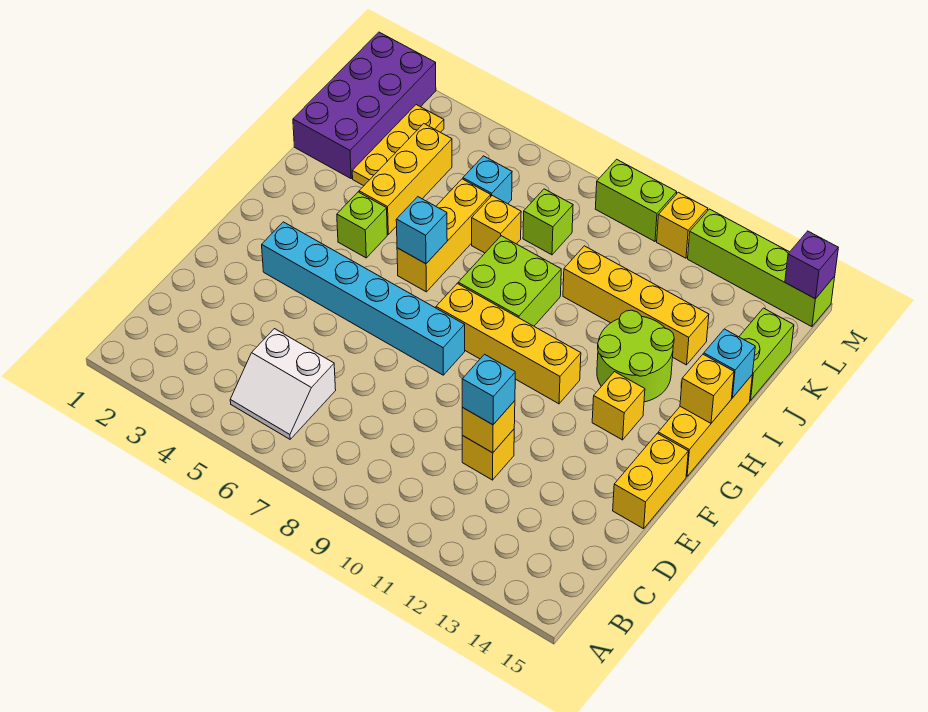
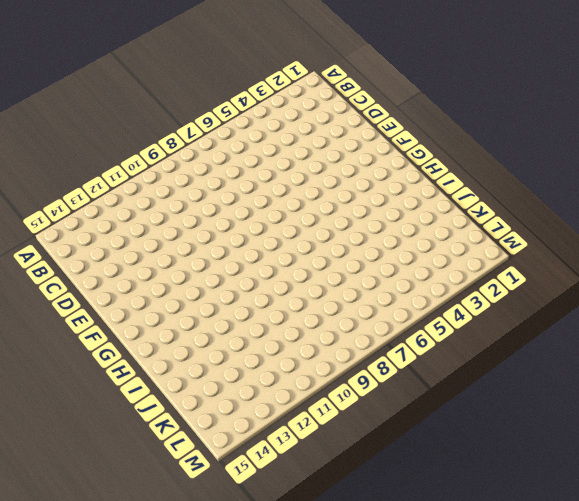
none -> white slope B5:C6 level 1 top C
none -> yellow brick D11 level 1
none -> yellow brick E15:F15 level 1

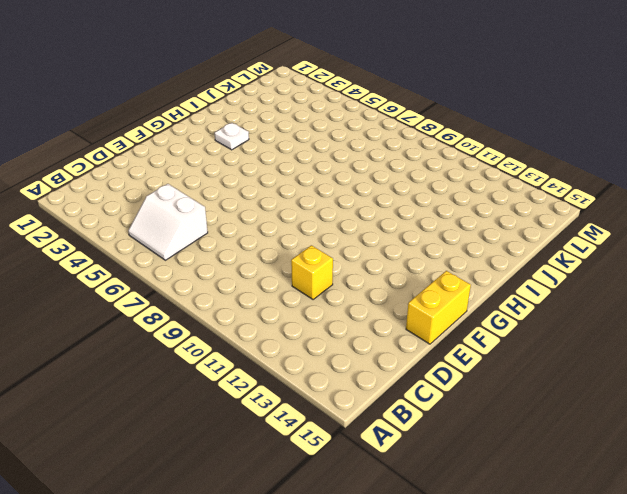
white plate H3 level 1 -> none
none -> cyan brick F3:F8 level 1
none -> yellow brick G8:G11 level 1
none -> yellow brick G13 level 1

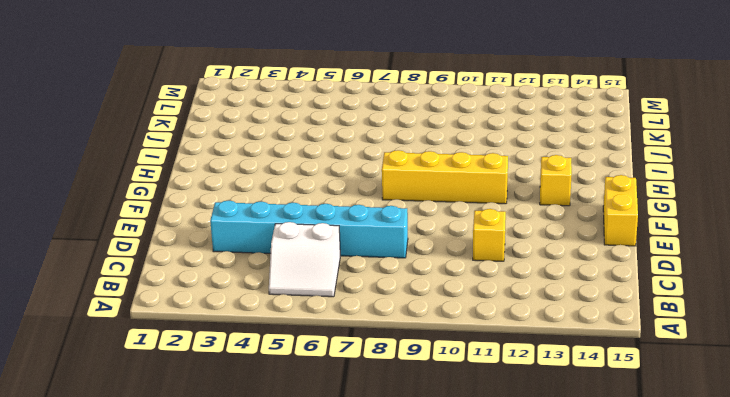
cyan brick D3:D8 level 1 -> cyan brick F3:F8 level 1
none -> yellow brick G15:I15 level 1
none -> lime brick H4 level 1
none -> yellow brick H6:J6 level 1

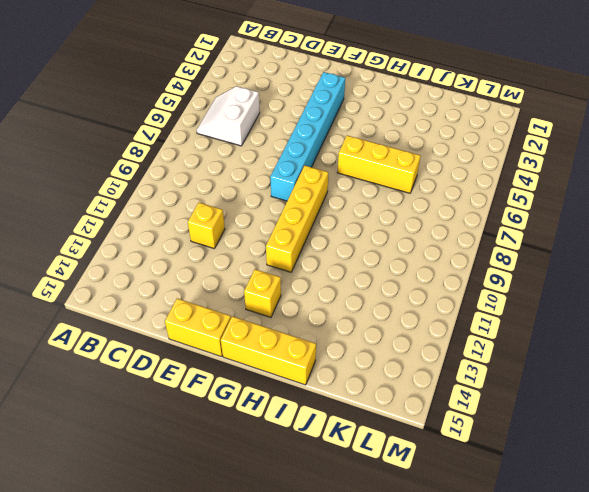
none -> lime brick H4 level 1
none -> lime brick H8:I9 level 1
none -> lime round brick H12:I13 level 1

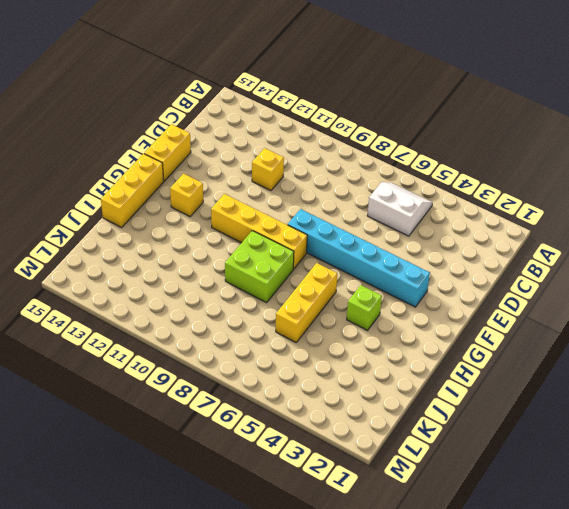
none -> lime round brick H12:I13 level 1
none -> yellow brick I4:K4 level 1
none -> purple brick J1:M2 level 1

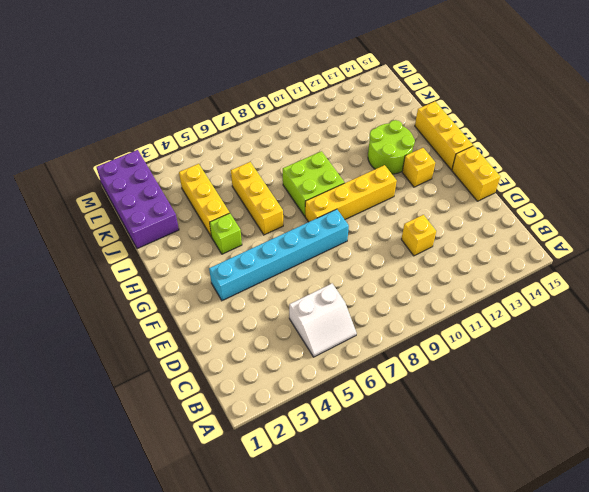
none -> yellow plate J3:L3 level 1
none -> yellow brick J7 level 1
none -> yellow brick J10:J13 level 1

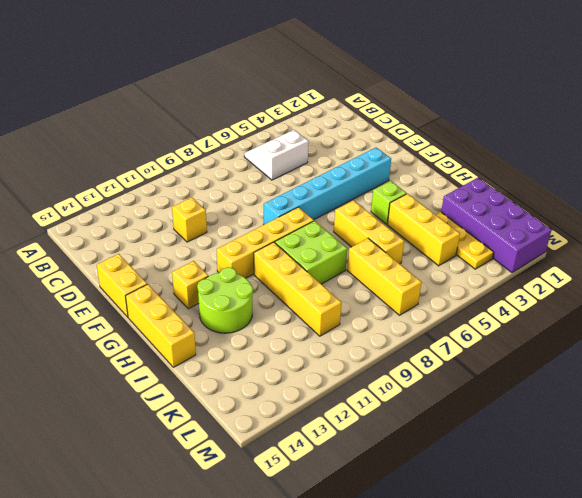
yellow brick H10:K10 level 1 -> yellow brick J10:J13 level 1
yellow brick J7:L7 level 1 -> yellow brick J7 level 1
none -> lime brick J15:K15 level 1
none -> cyan brick K6 level 1
none -> lime brick K8 level 1

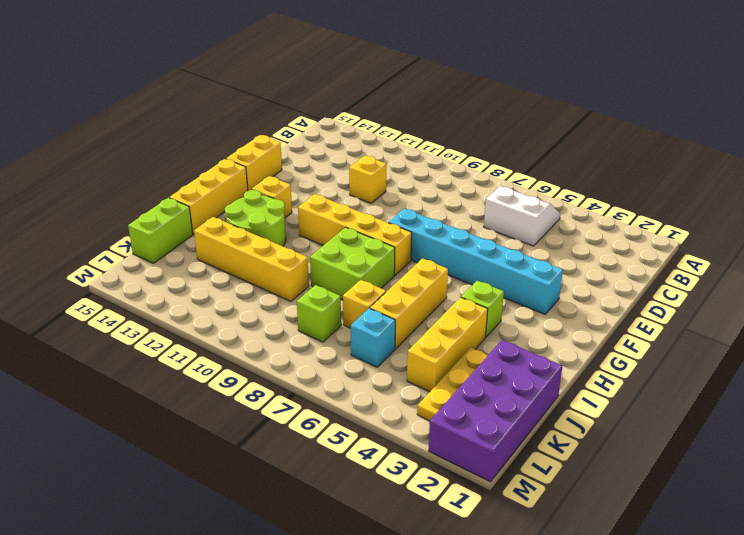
none -> lime brick M9:M10 level 1
none -> yellow brick M11 level 1
none -> lime brick M12:M15 level 1

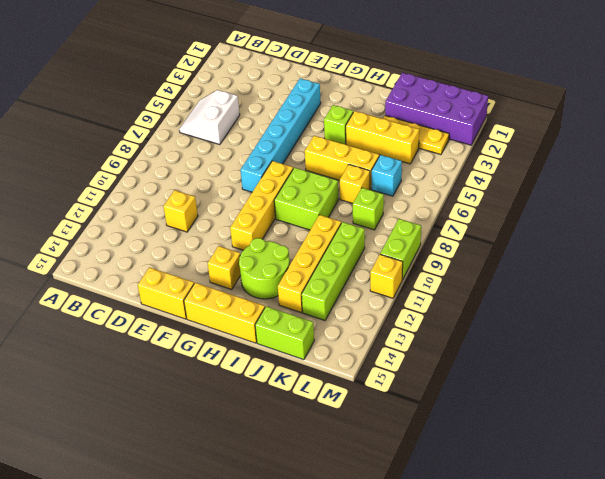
lime brick K10:K13 level 1 -> lime brick M12:M15 level 1
none -> yellow brick D11 level 2
none -> cyan brick H6 level 2
none -> yellow brick H15 level 2

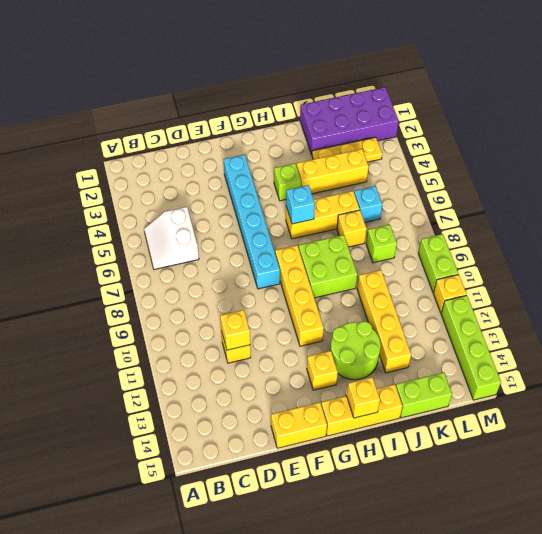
none -> cyan brick I15 level 2
none -> purple brick M15 level 2
none -> cyan brick D11 level 3

